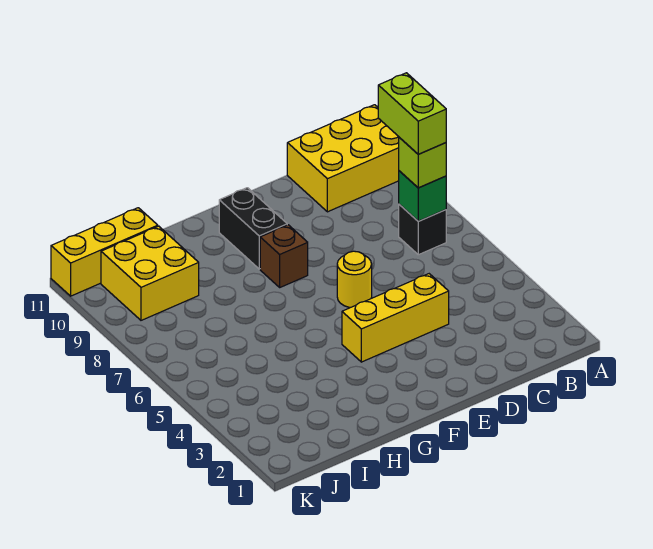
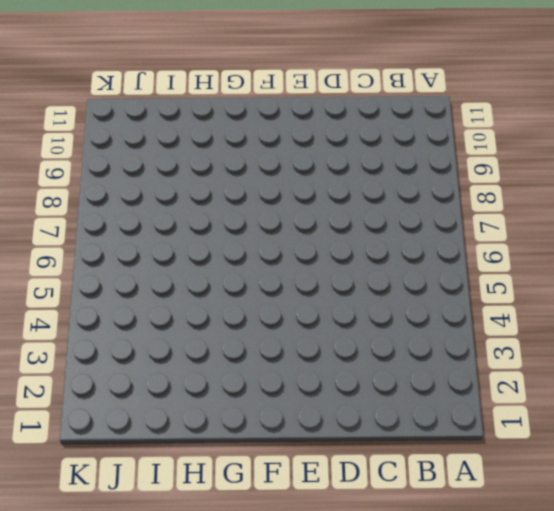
none -> yellow brick A10:C11 level 1
none -> black brick B7 level 1

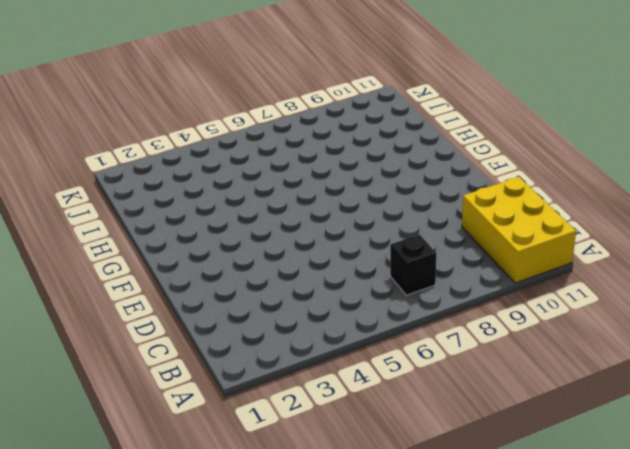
none -> yellow brick D4:F4 level 1
none -> yellow round brick E6 level 1

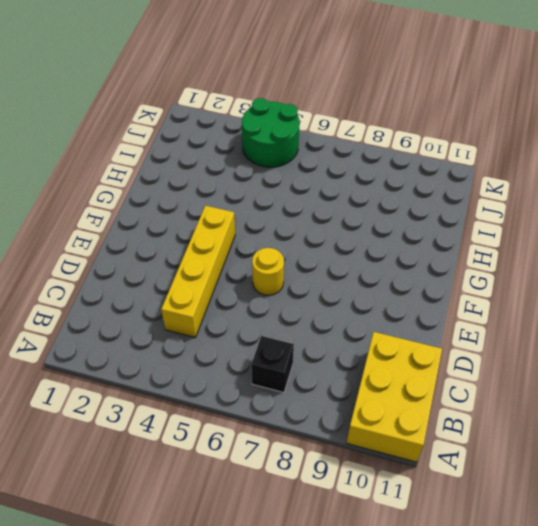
yellow brick C4:F4 level 1 -> yellow brick D4:F4 level 1
green round brick J4:K5 level 1 -> none
none -> brown brick F8 level 1
none -> black brick F9:F10 level 1

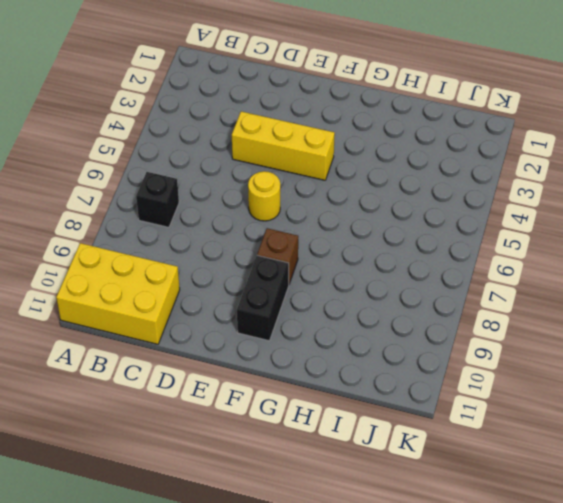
none -> yellow brick I9:J10 level 1
none -> yellow brick I11:K11 level 1

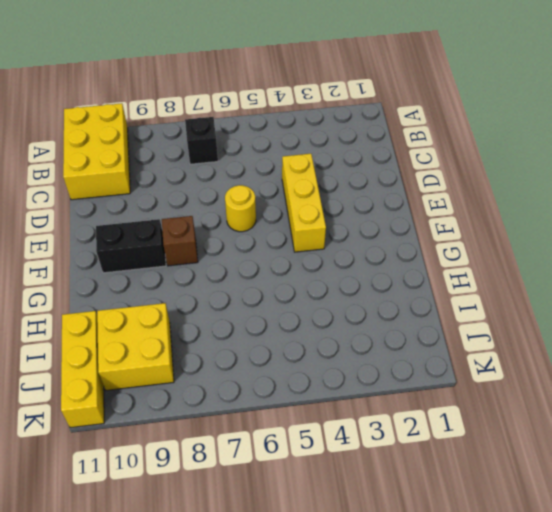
none -> green brick B7 level 2
none -> lime brick B7 level 3

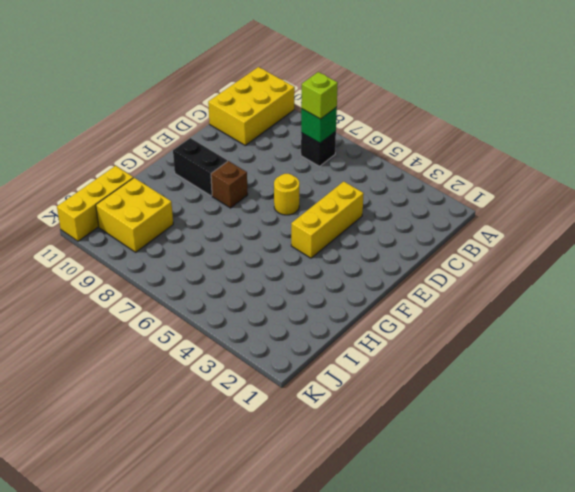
none -> lime brick B7:B8 level 4

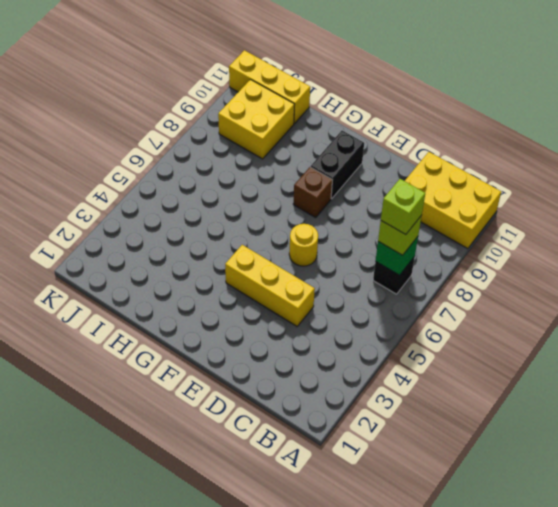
lime brick B7 level 4 -> lime brick B7:B8 level 4

